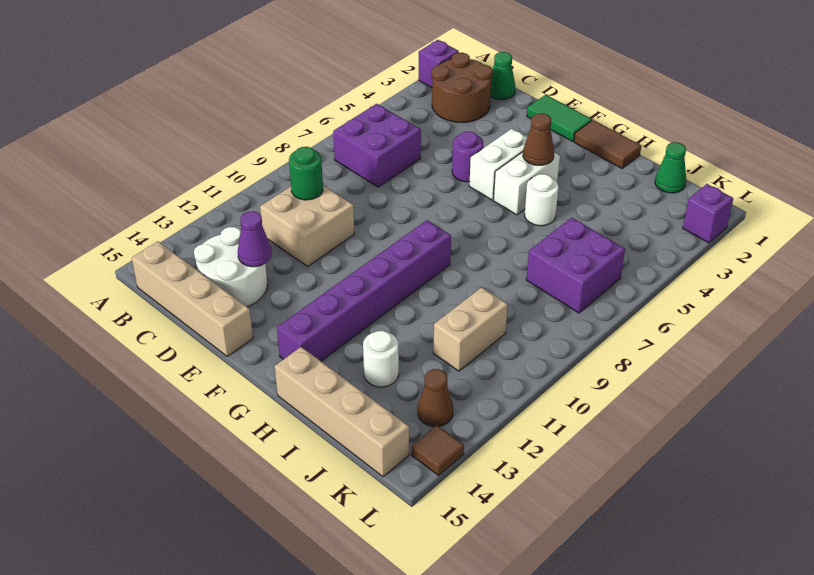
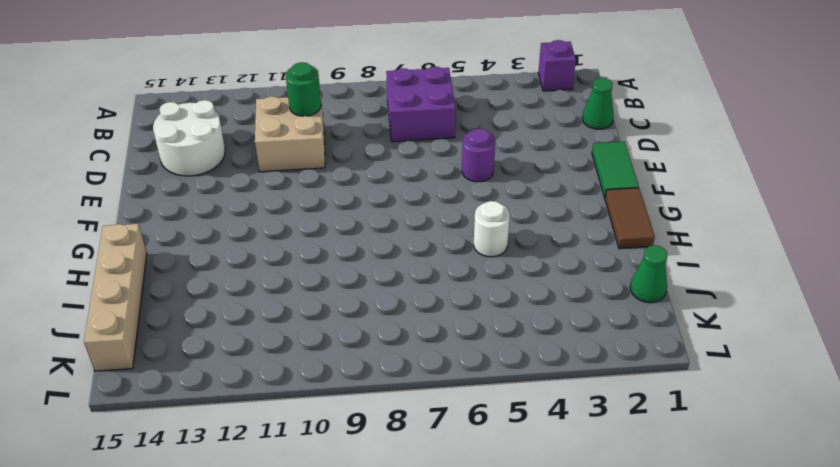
none -> brown round brick B2:C3 level 1
none -> tan brick B15:E15 level 1
none -> white brick F4:F5 level 1

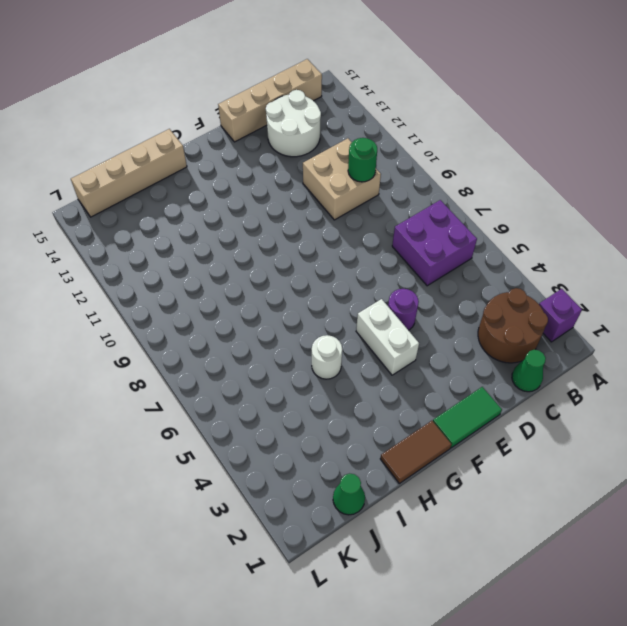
none -> white brick G4:G5 level 1
none -> purple brick G9:G14 level 1
none -> white round brick I13 level 1

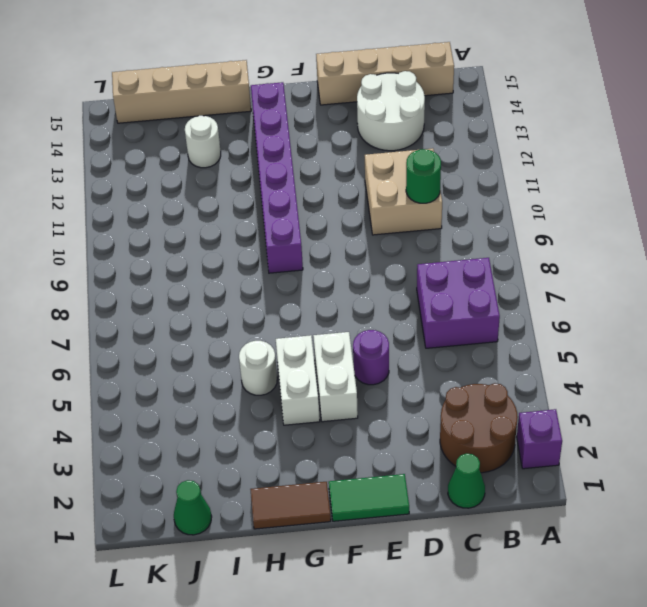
none -> purple brick J6:K7 level 1
none -> tan brick J10:J11 level 1
none -> brown cone K13 level 1

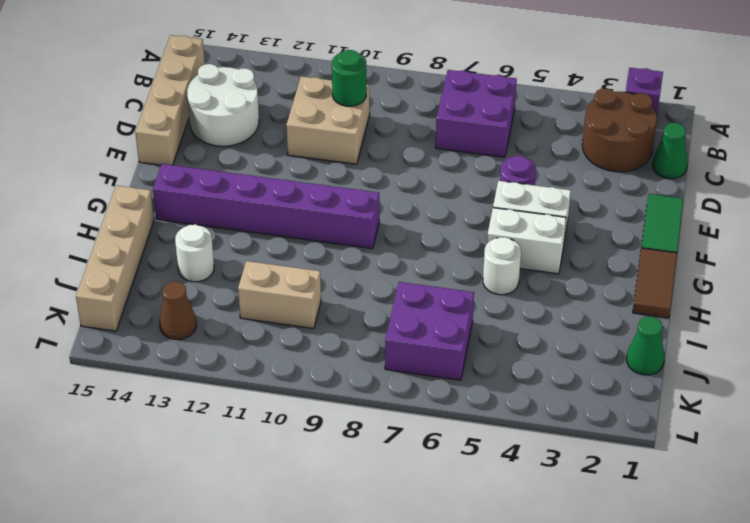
none -> purple brick L2 level 1
none -> brown tile L14 level 1
none -> purple cone D13 level 2

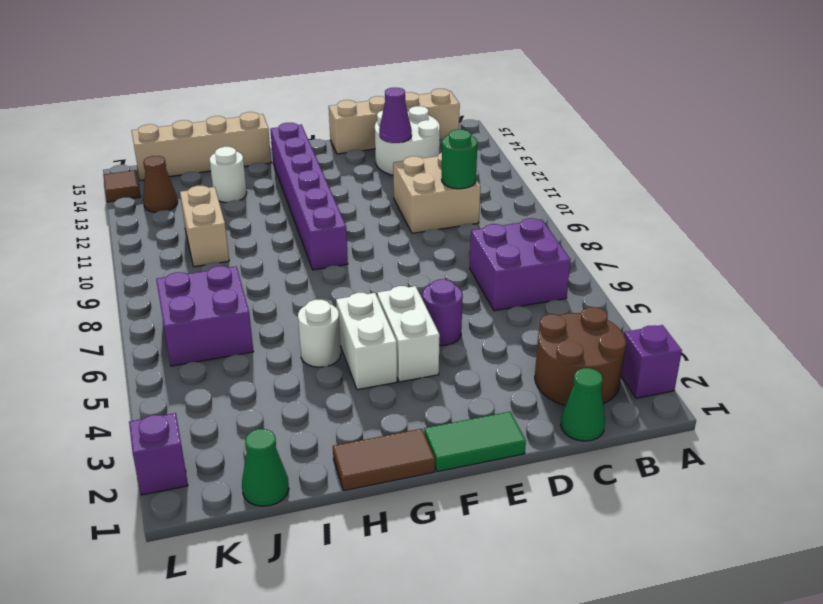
none -> brown cone G4 level 2

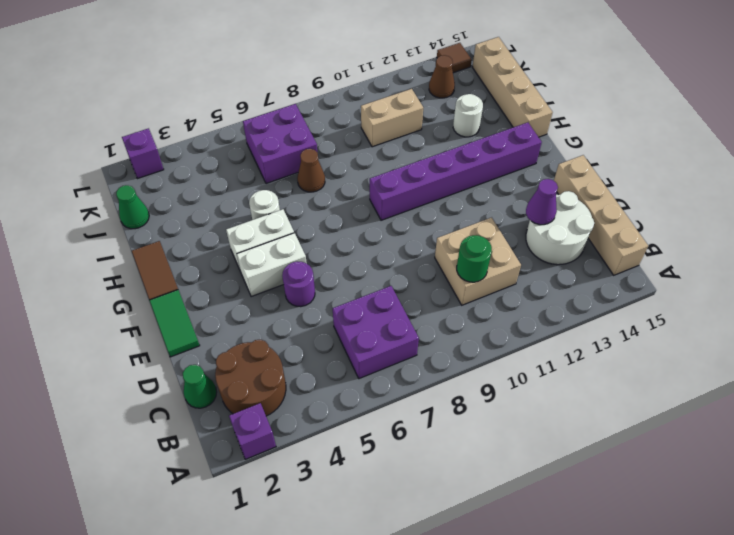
brown cone I7 level 1 -> brown cone G4 level 2

